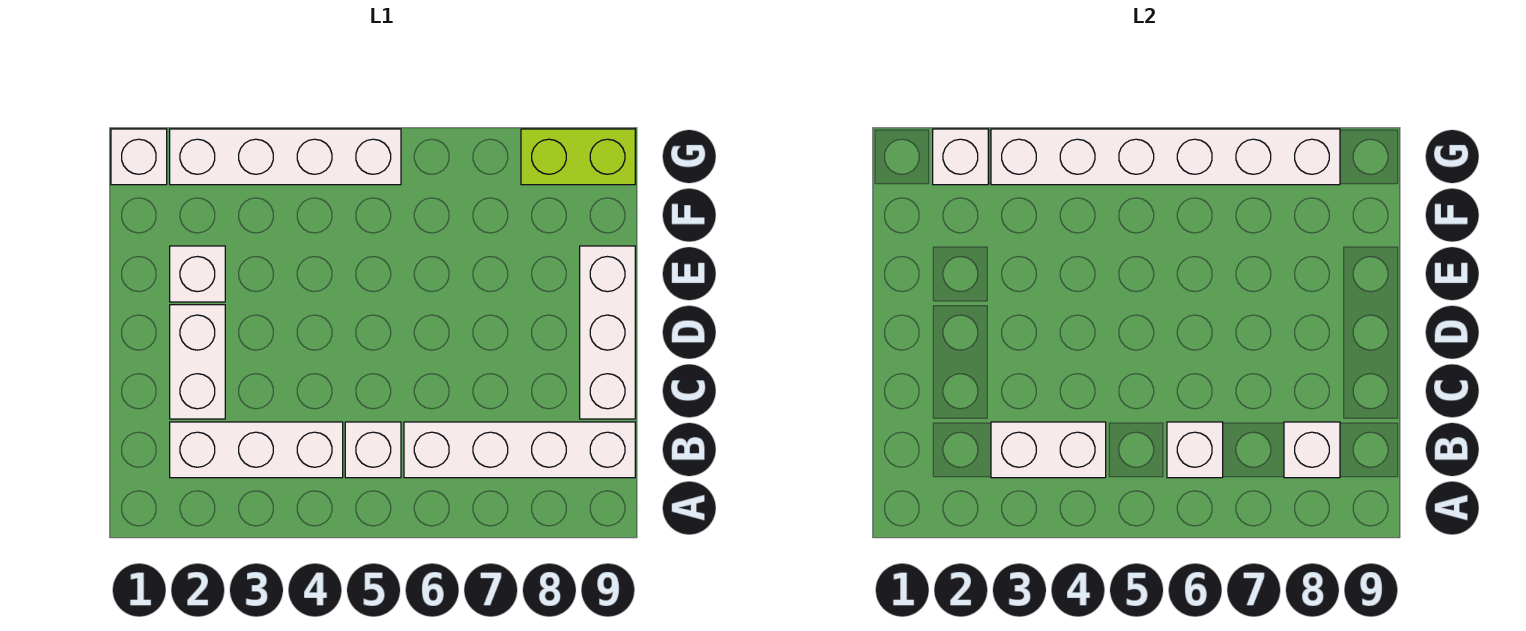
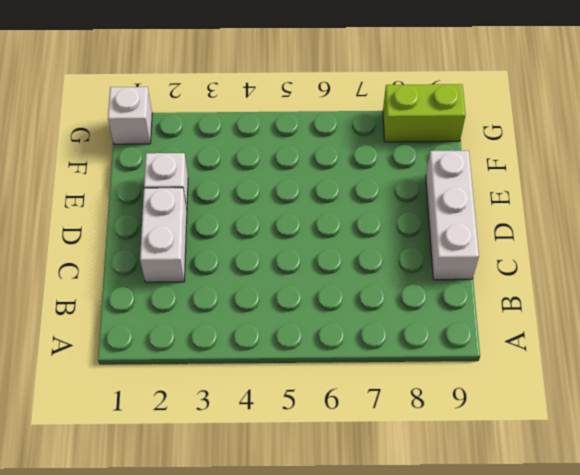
none -> white brick B2:B4 level 1
none -> white brick B5 level 1
none -> white brick B6:B9 level 1

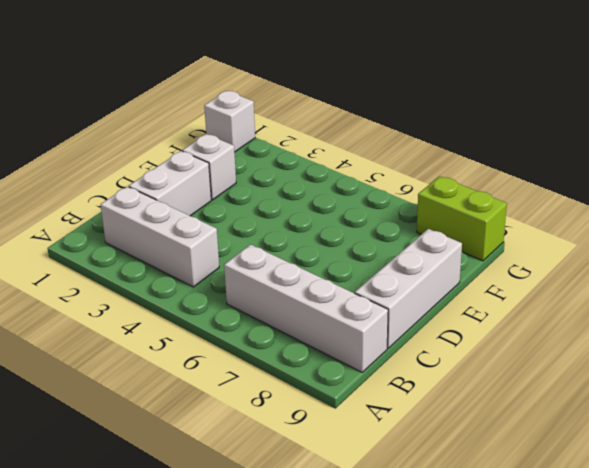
none -> white brick B5 level 1
none -> white brick G2:G5 level 1
none -> white brick B3:B4 level 2

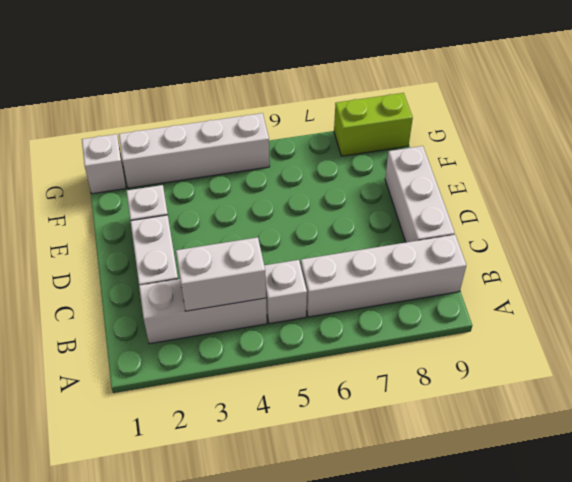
none -> white brick B6 level 2
none -> white brick B8 level 2
none -> white brick G2 level 2

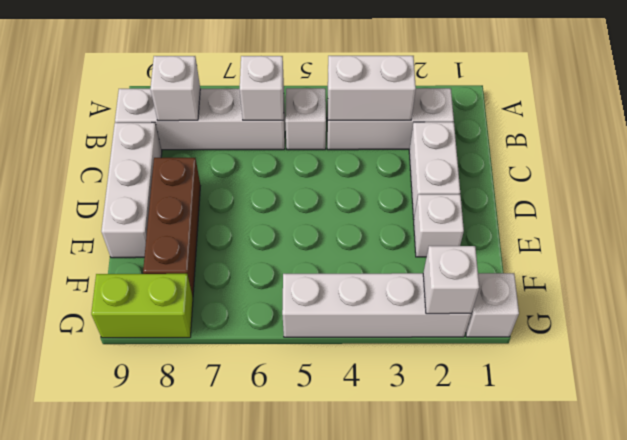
brown brick D8:F8 level 1 -> none
none -> white brick G3:G8 level 2

